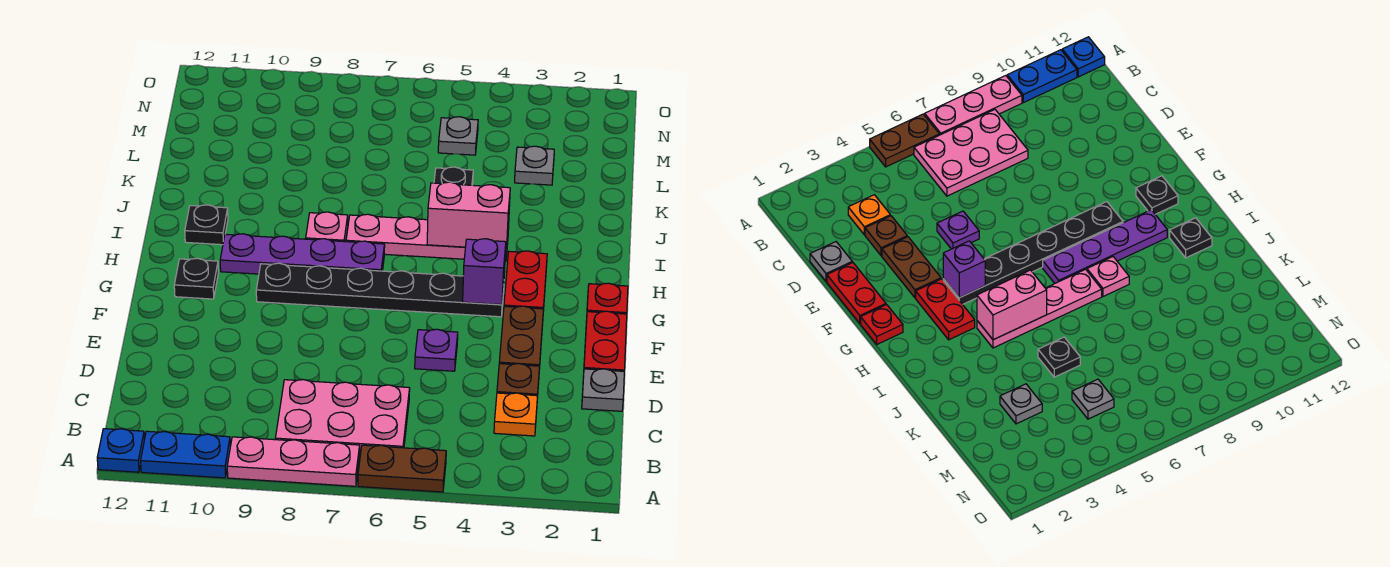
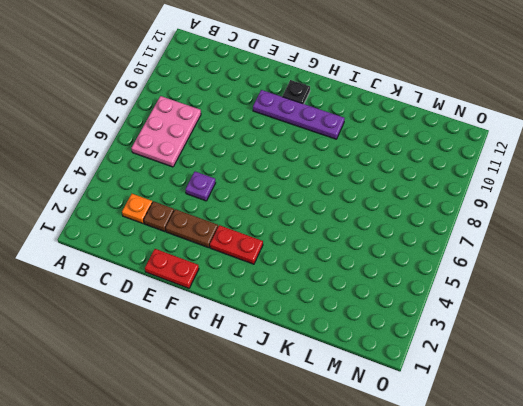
purple plate F10:I10 level 1 -> purple plate H7:H10 level 1
none -> brown plate A5:A6 level 1
none -> pink plate A7:A9 level 1
none -> blue plate A10:A11 level 1

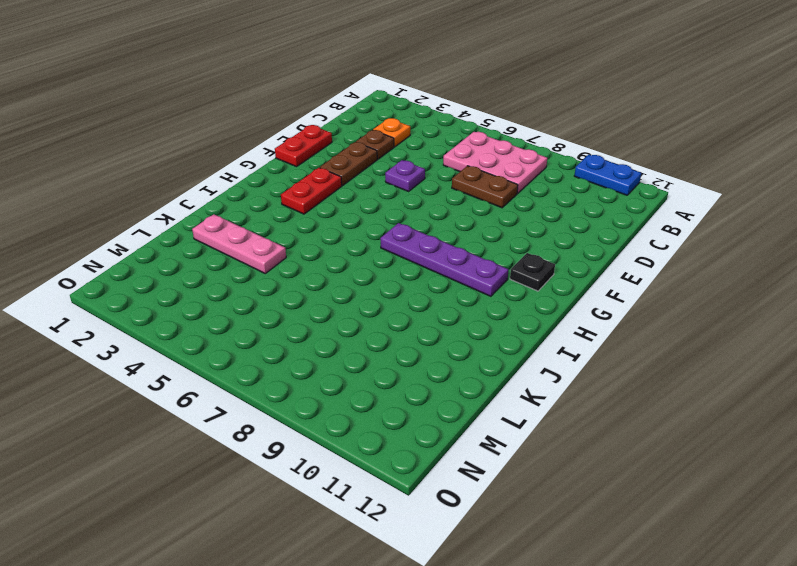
brown plate D7:D8 level 1 -> brown plate A5:A6 level 1
pink plate K2:K4 level 1 -> pink plate A7:A9 level 1
none -> blue plate A12 level 1
none -> grey plate D1 level 1
none -> red plate G1 level 1

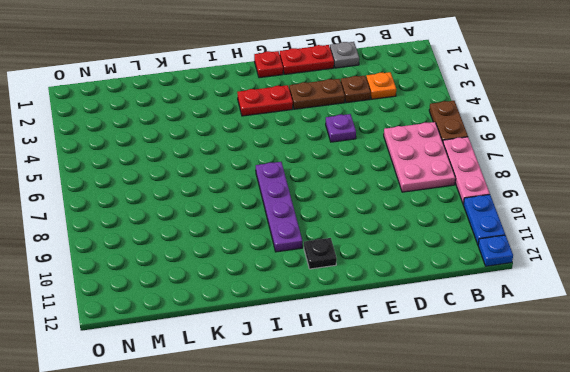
none -> black plate G4:G9 level 1
none -> pink plate I4:I7 level 1
none -> pink plate I8 level 1

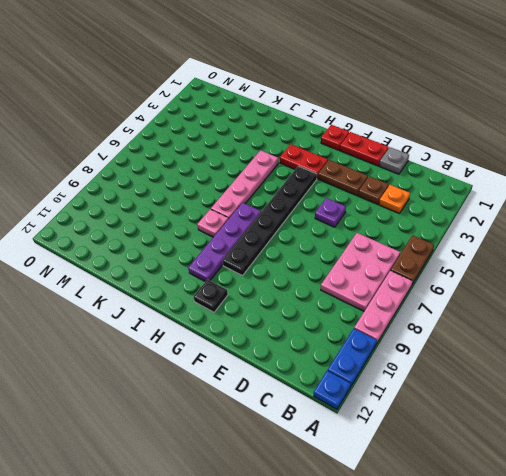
none -> black plate I11 level 1
none -> black plate K5 level 1
none -> grey plate L3 level 1

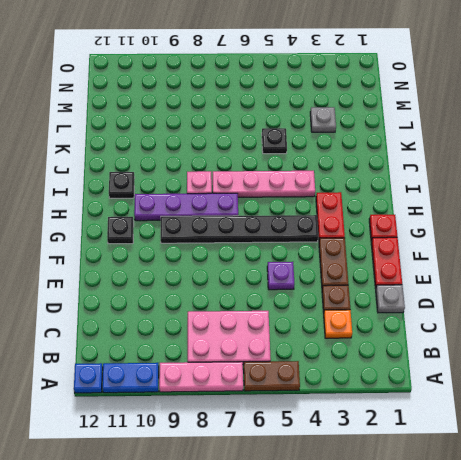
none -> grey plate M5 level 1
none -> purple brick G4 level 2
none -> pink brick I4:I5 level 2

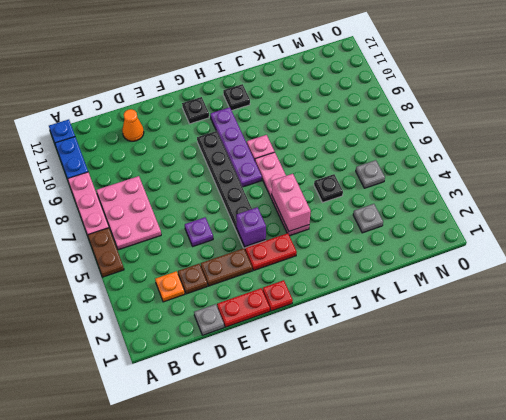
orange cone D11 level 1 -> none

